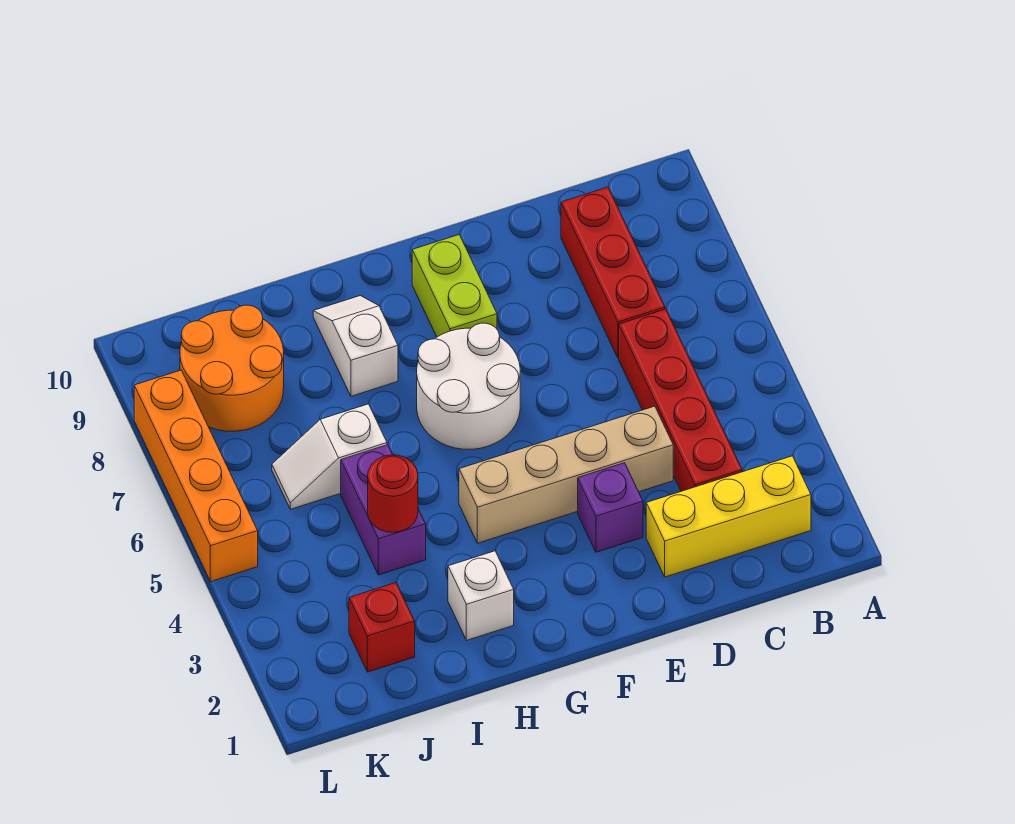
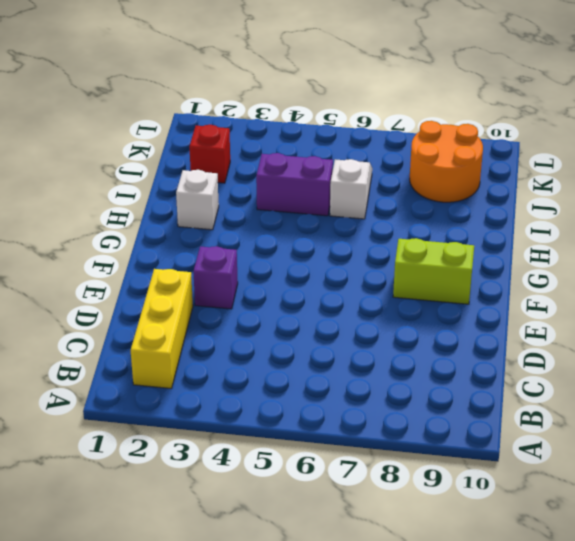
none -> red brick C3:C6 level 1
none -> red brick C7:C9 level 1
none -> tan brick D4:G4 level 1

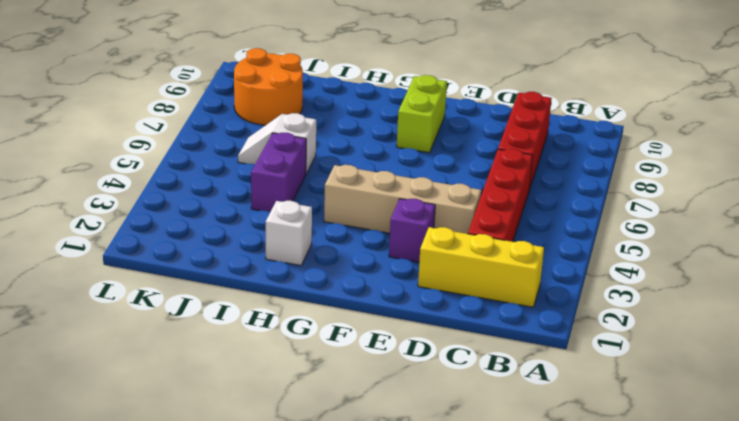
none -> white round brick F6:G7 level 1
none -> white slope H8:H9 level 1 top 8
none -> red brick J2 level 1

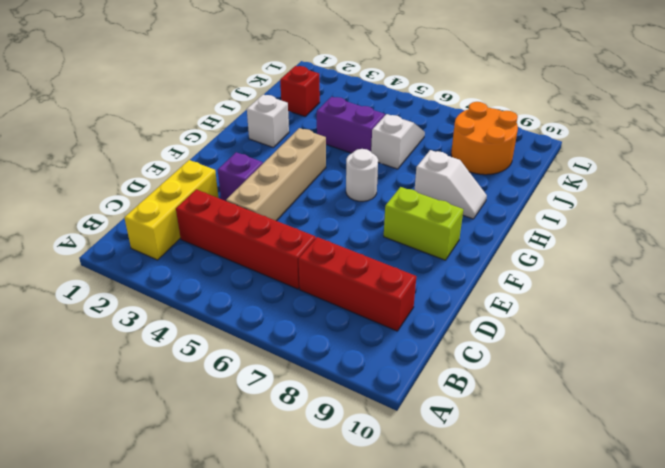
white round brick G6 level 1 -> white round brick F6:G7 level 1
none -> orange brick L5:L8 level 1
none -> red round brick I4 level 2

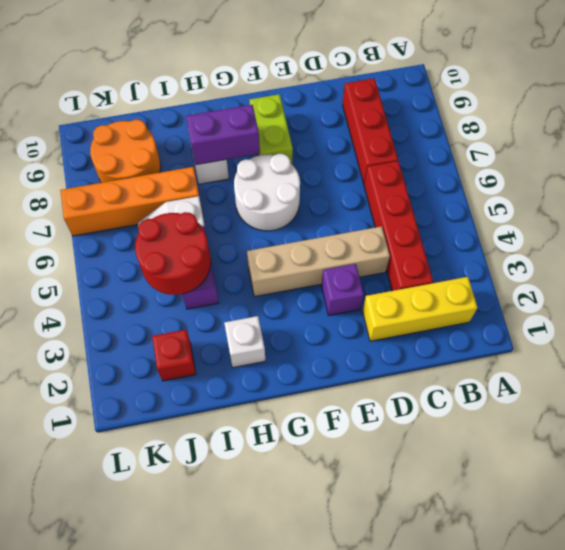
purple brick G8:H8 level 2 -> none
red round brick I4:J5 level 2 -> red round brick I4 level 2
orange brick I7:L7 level 1 -> orange brick L5:L8 level 1

